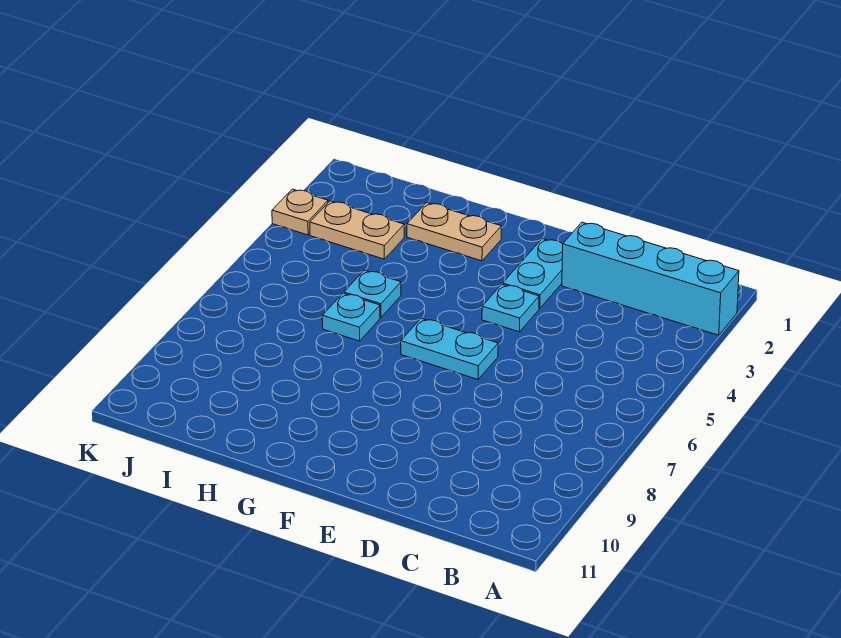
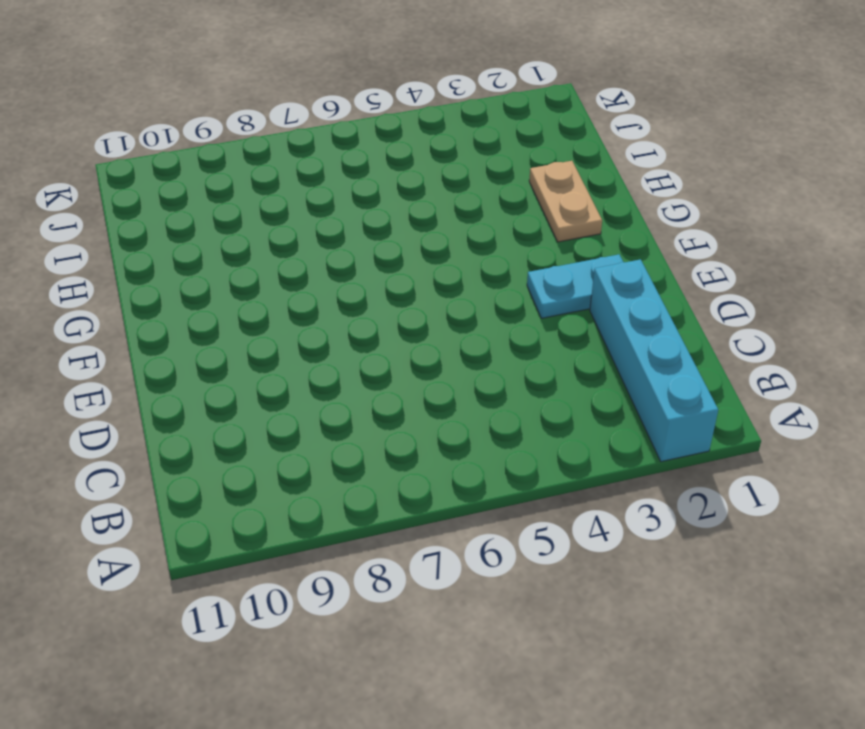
none -> cyan plate E4 level 1
none -> cyan plate E6:F6 level 1

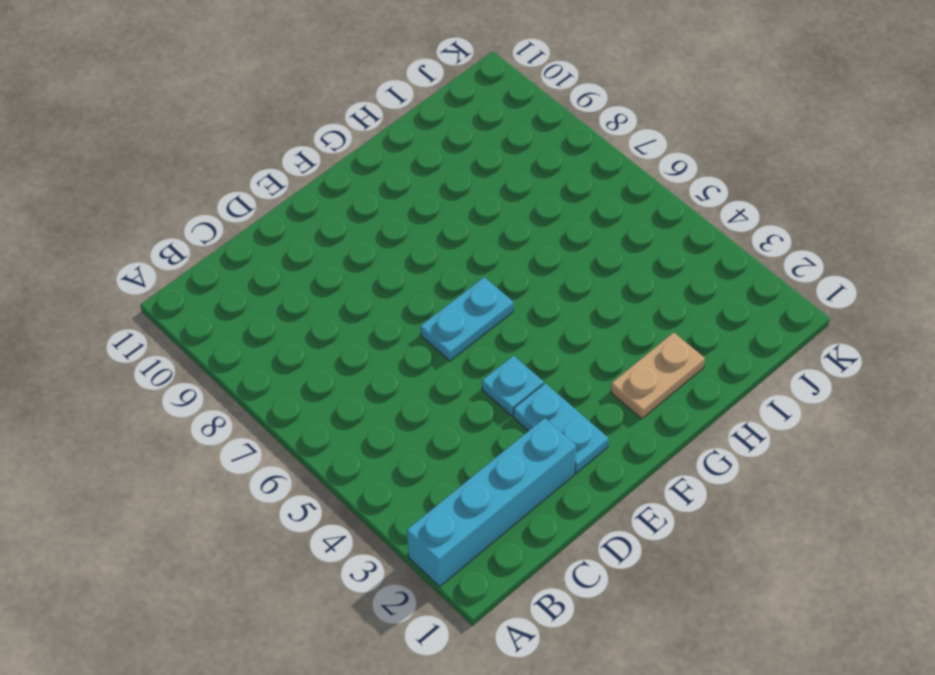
none -> cyan plate H5 level 1
none -> cyan plate H6 level 1

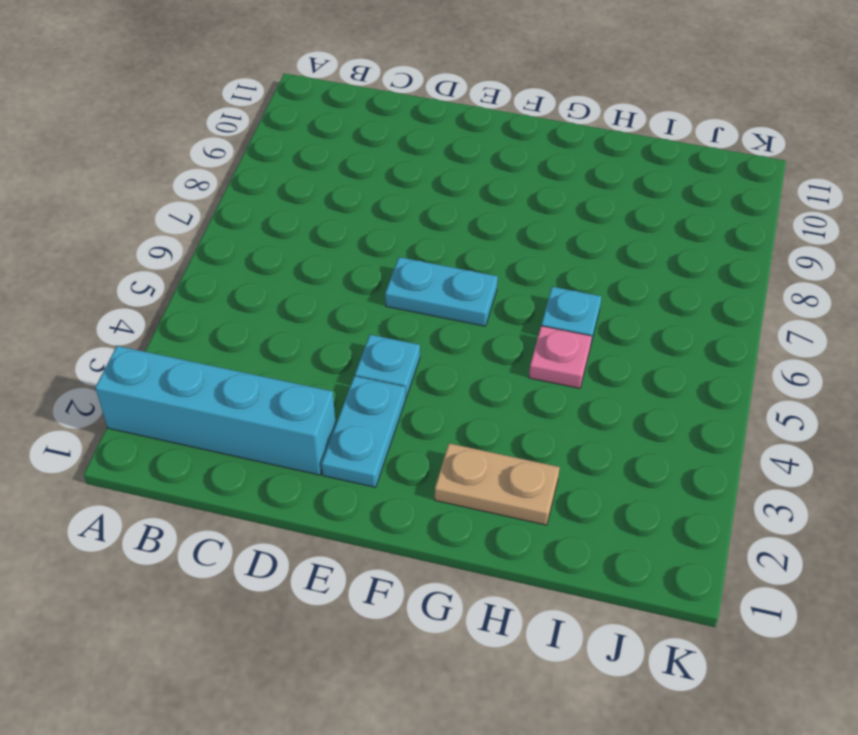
pink plate H5 level 1 -> cyan plate H5 level 1
none -> tan plate I3:J3 level 1
none -> tan plate K3 level 1

